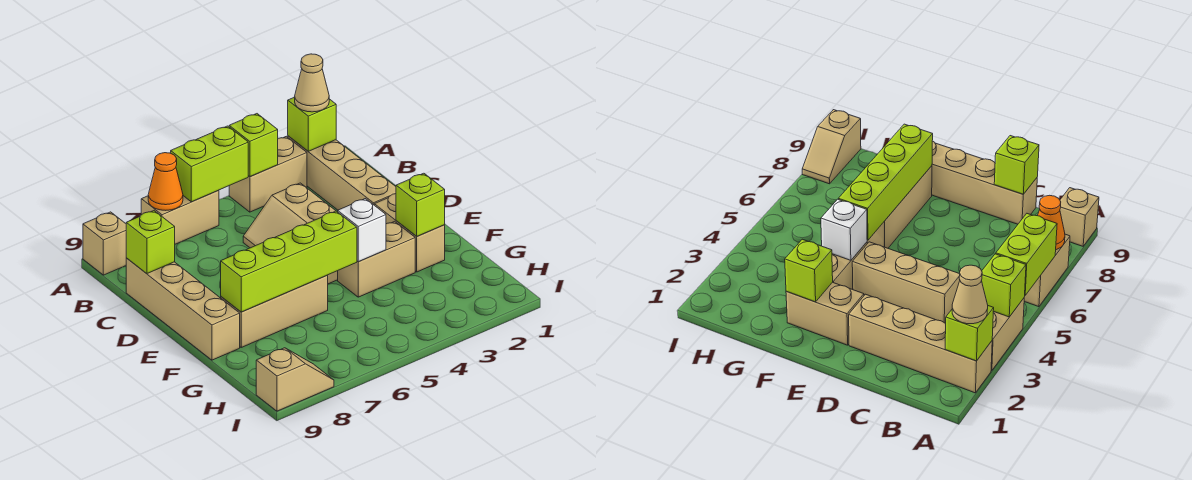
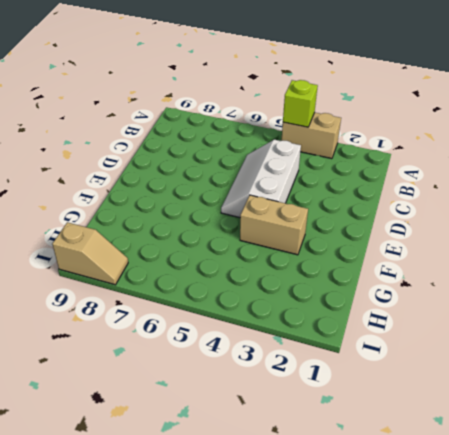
white slope C4:E5 level 1 top 4 -> tan slope C4:E5 level 1 top 4
none -> tan brick A2:D2 level 1
none -> tan brick A6:A7 level 1
none -> tan brick A9 level 1

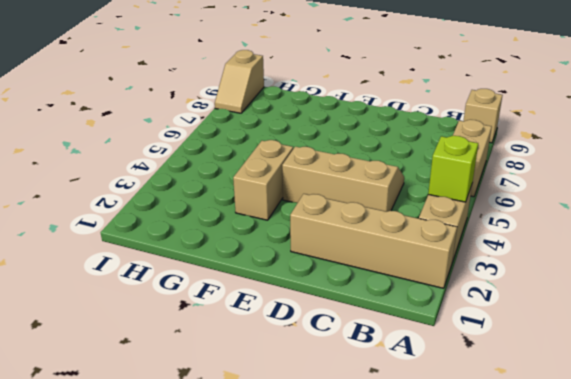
none -> tan brick C9:F9 level 1
none -> tan brick E2:F2 level 1
none -> tan brick F6:F8 level 1

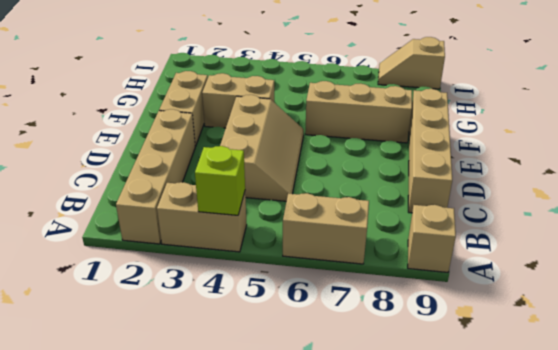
none -> lime brick A2 level 2
none -> lime brick A5:A6 level 2
none -> orange cone A7 level 2

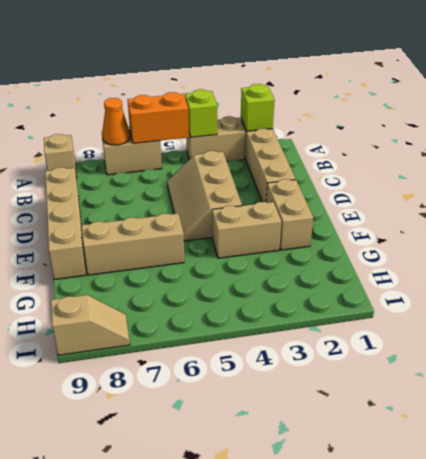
orange brick A5:A6 level 2 -> lime brick A5:A6 level 2
none -> lime brick C9 level 2
none -> lime brick F2 level 2
none -> white brick F4 level 2

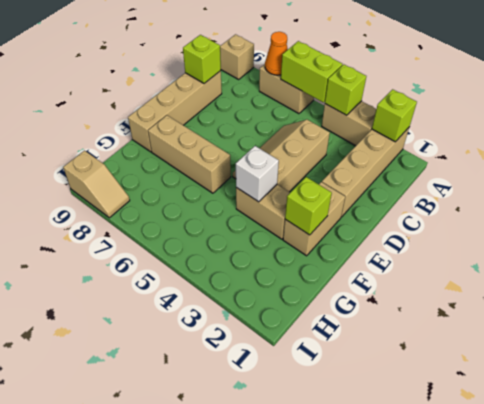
none -> lime brick F5:F8 level 2
none -> tan cone A2 level 3

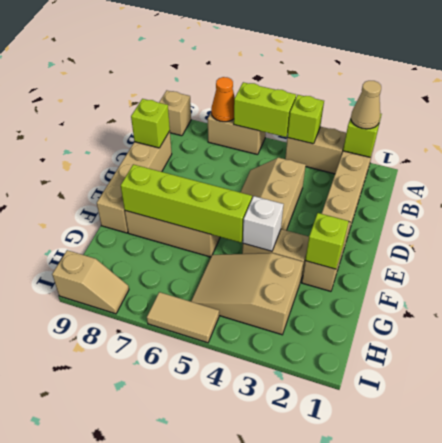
tan slope G3:H5 level 1 top 3 -> none
tan tile I5:I6 level 1 -> none

